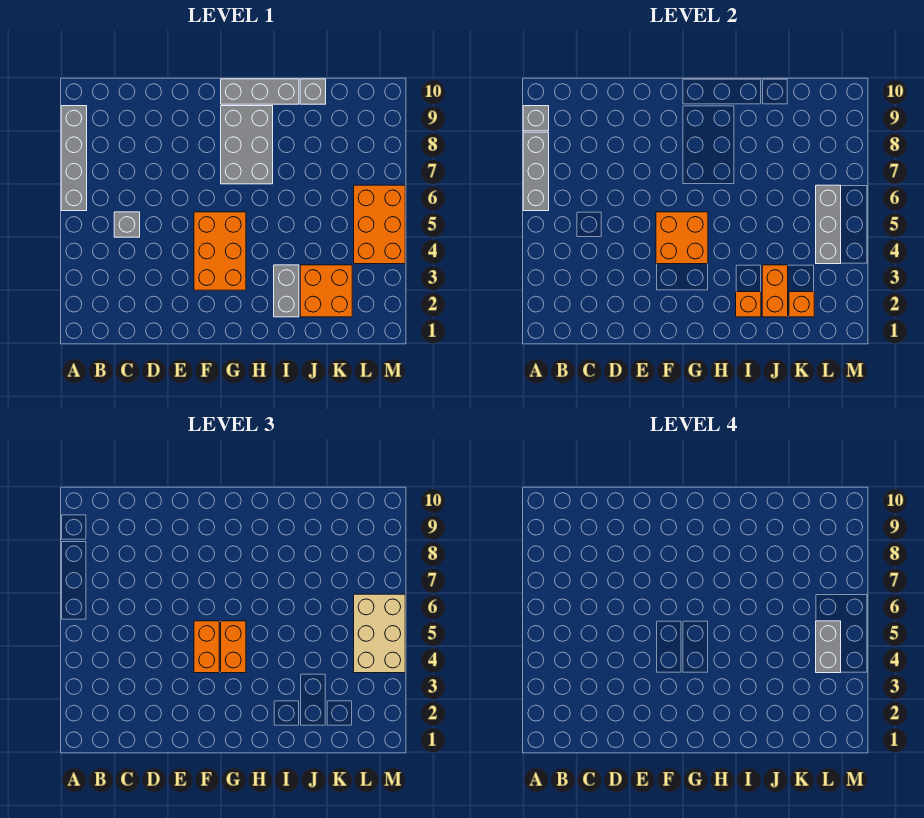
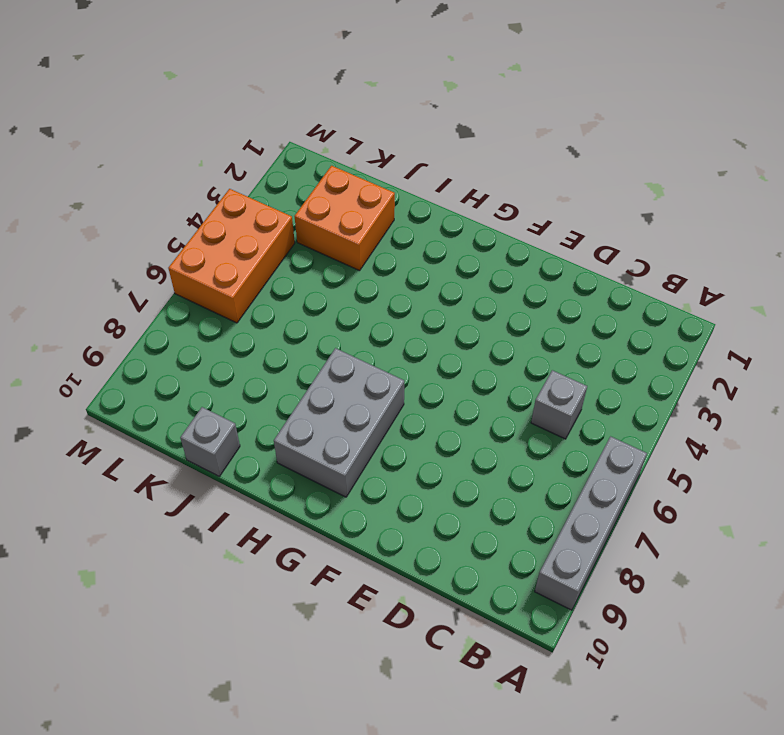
none -> orange brick F3:G5 level 1
none -> grey brick G10:I10 level 1
none -> grey brick I2:I3 level 1

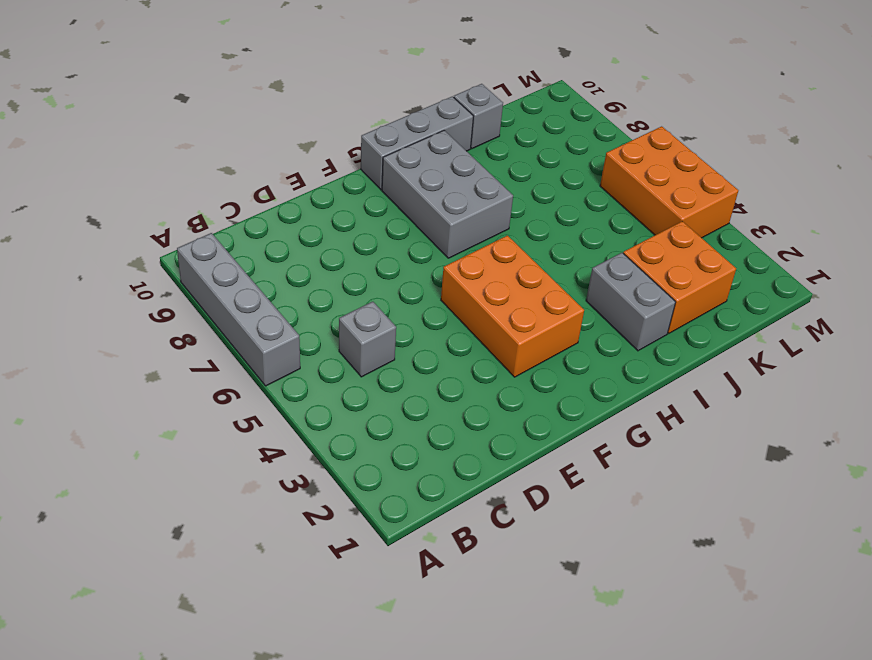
none -> grey brick A6:A8 level 2
none -> grey brick A9 level 2
none -> orange brick F4:G5 level 2

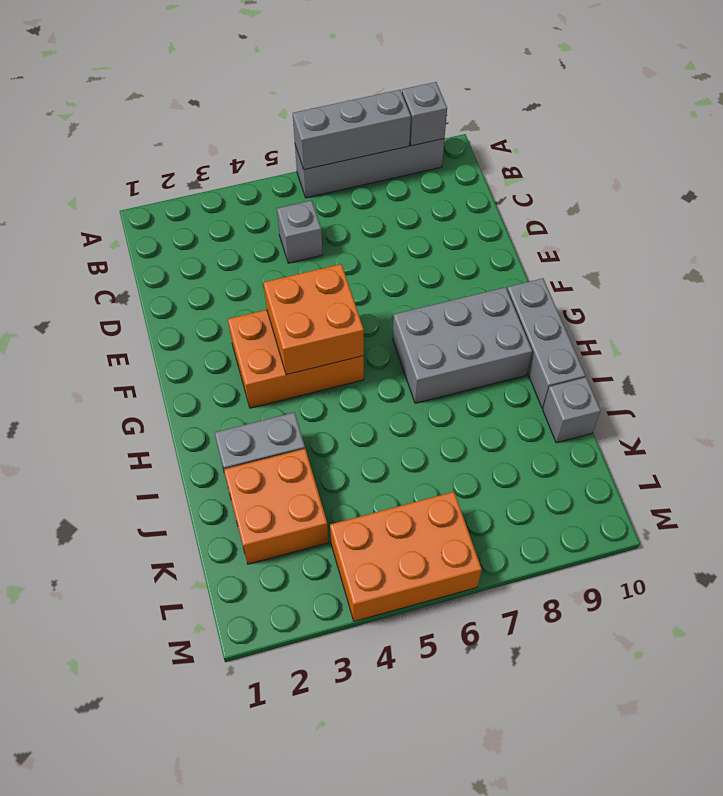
none -> orange brick I2 level 2
none -> orange brick J2:J3 level 2
none -> orange brick K2 level 2

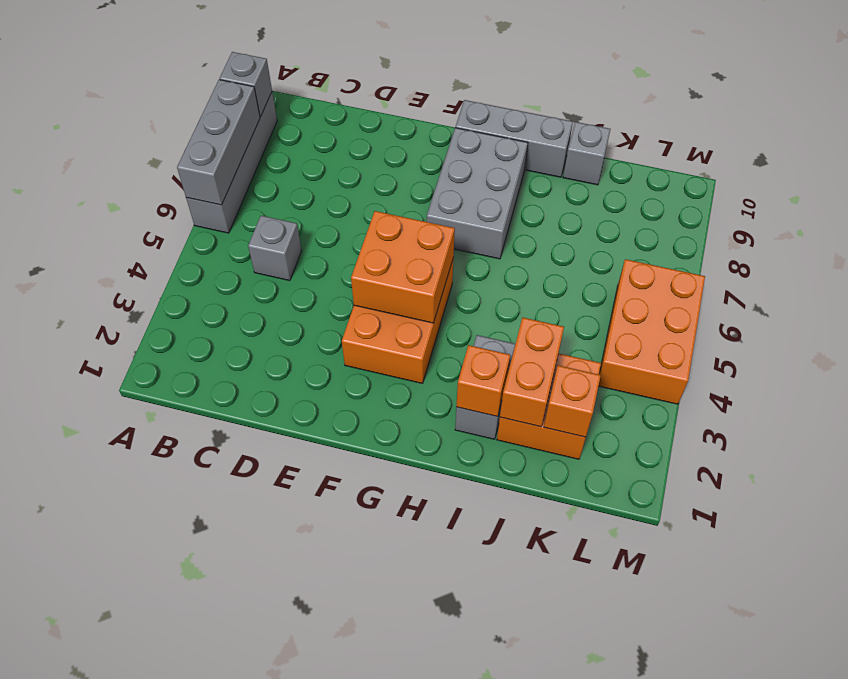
none -> grey brick L4:L6 level 2
none -> orange brick F4:F5 level 3
none -> orange brick G4:G5 level 3

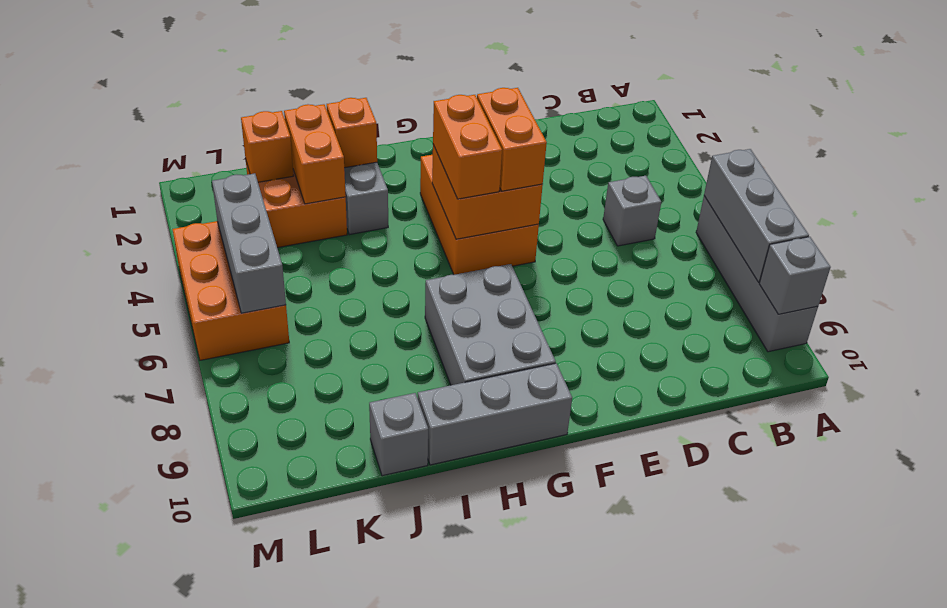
none -> tan brick L4:M6 level 3
none -> grey brick L4:L5 level 4

